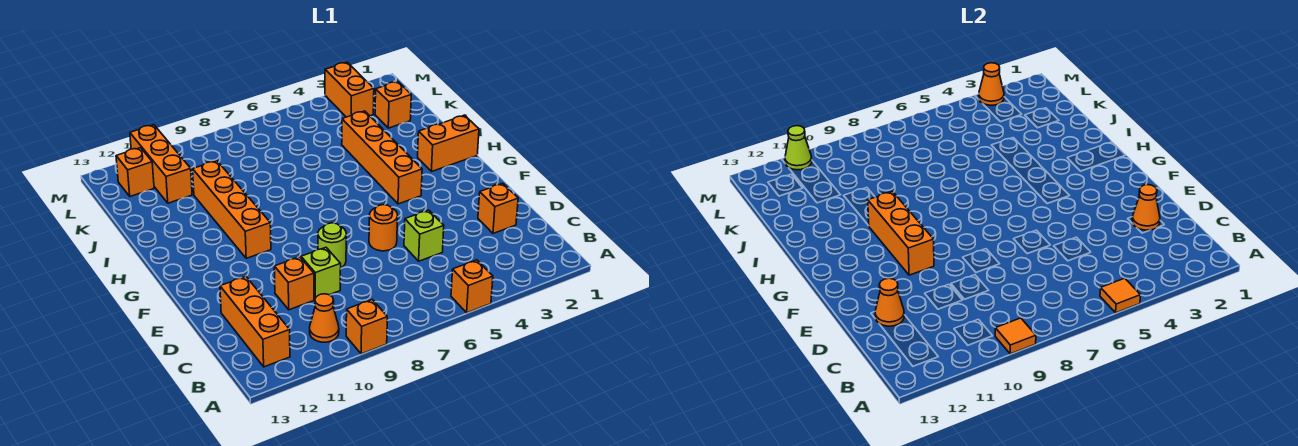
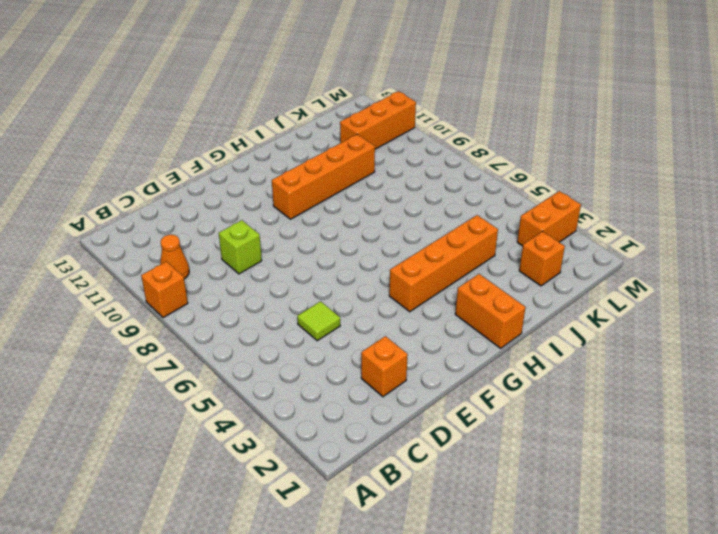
lime tile D5 level 1 -> lime brick D5 level 1
none -> orange brick A5 level 1
none -> orange brick B12:D12 level 1
none -> orange brick D10 level 1

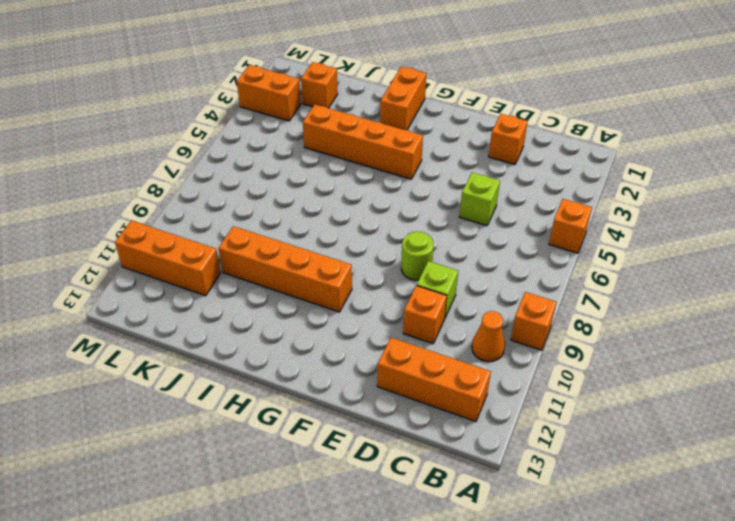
none -> orange round brick E6 level 1
none -> orange brick L12 level 1
none -> orange tile A5 level 2

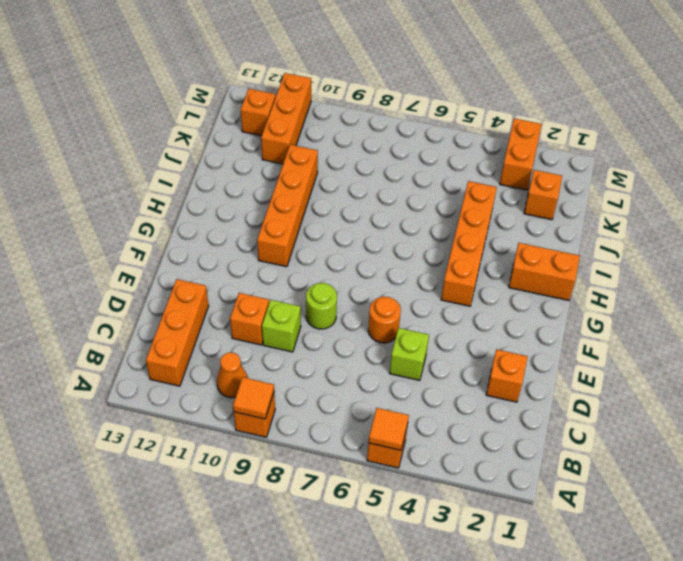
none -> orange cone D2 level 2
none -> orange cone D12 level 2
none -> orange brick F10:H10 level 2

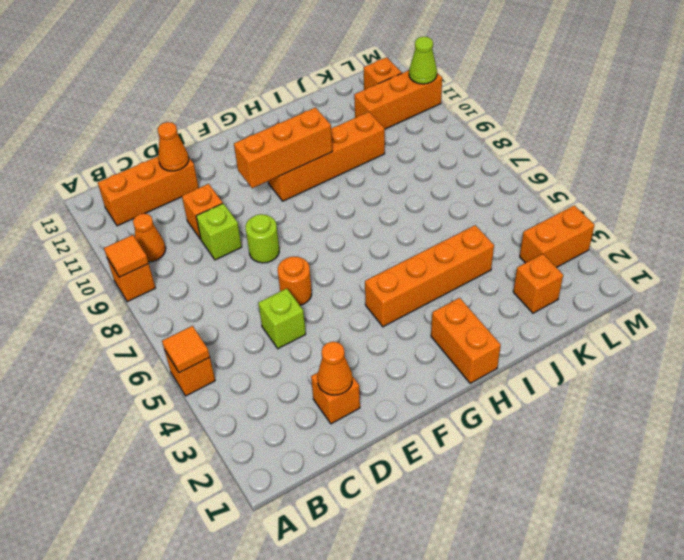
none -> orange cone M3 level 2

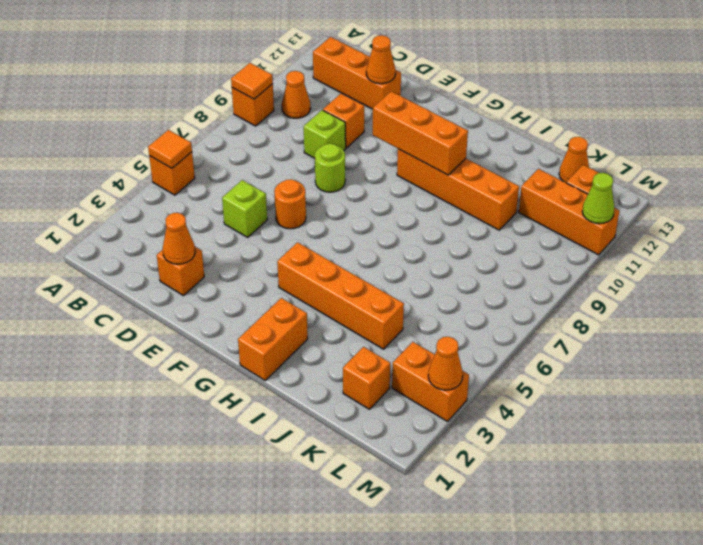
orange cone K13 level 1 -> none

